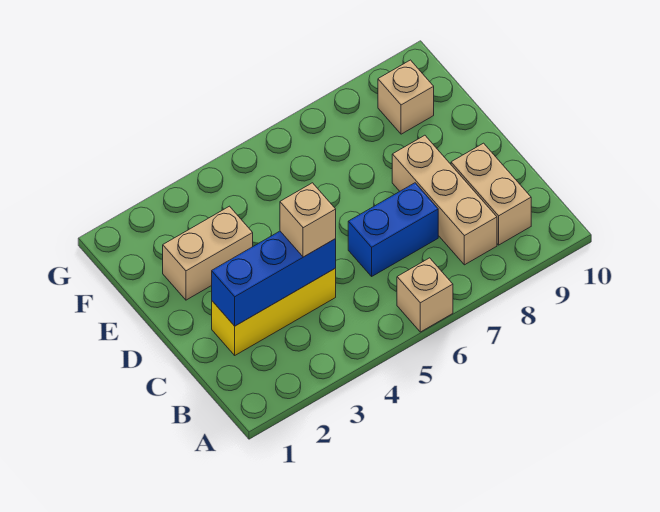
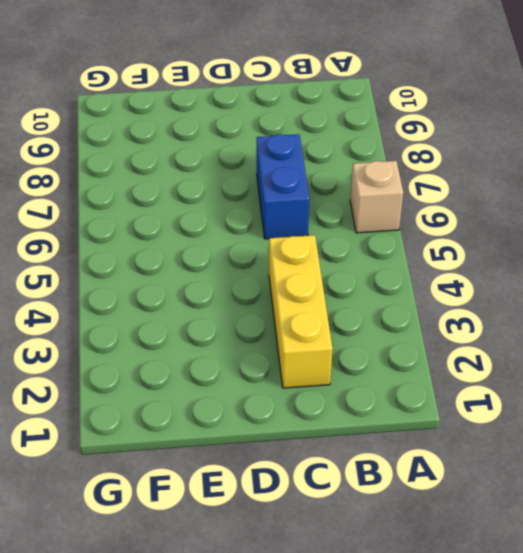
none -> tan brick B8:D8 level 1
none -> tan brick B9:C9 level 1

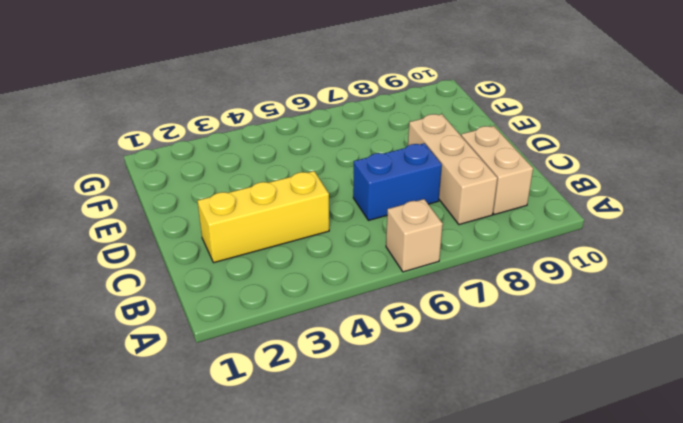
none -> tan brick E2:E3 level 1
none -> tan brick F9 level 1

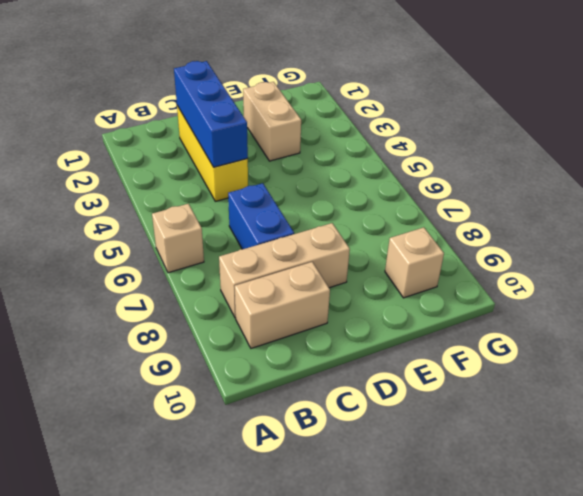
none -> tan brick C4 level 3

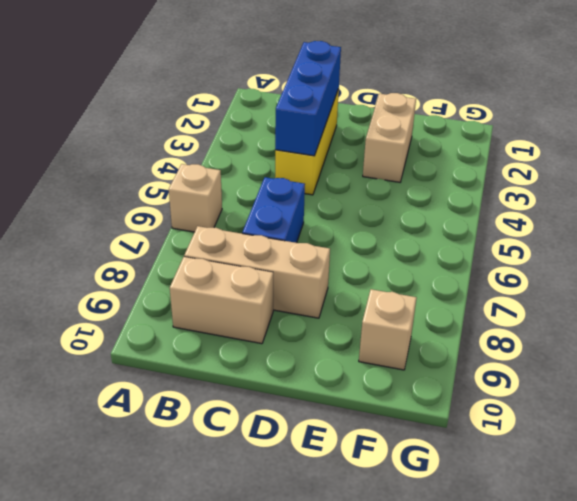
none -> tan brick C4 level 3

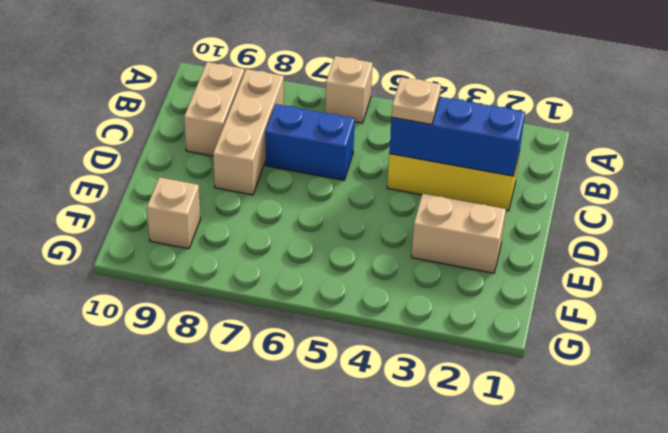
tan plate C4 level 3 -> tan brick C4 level 3

